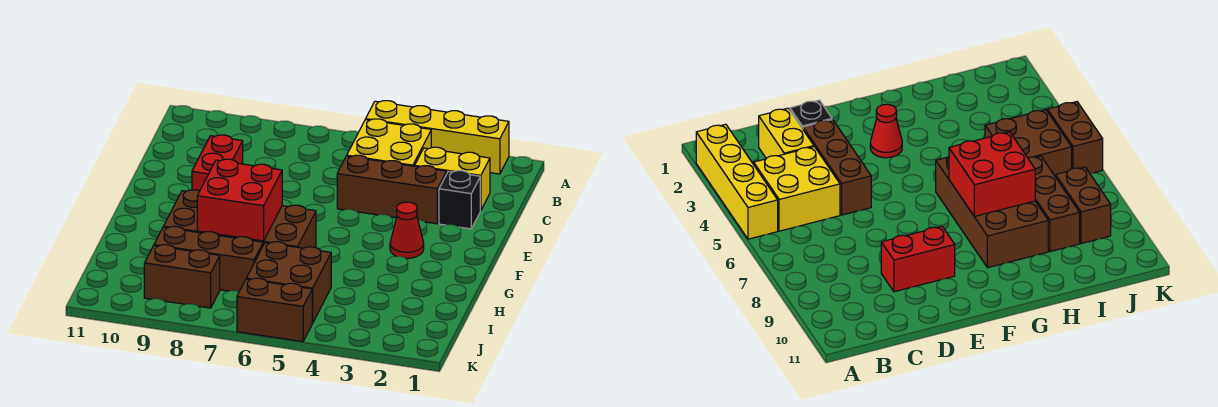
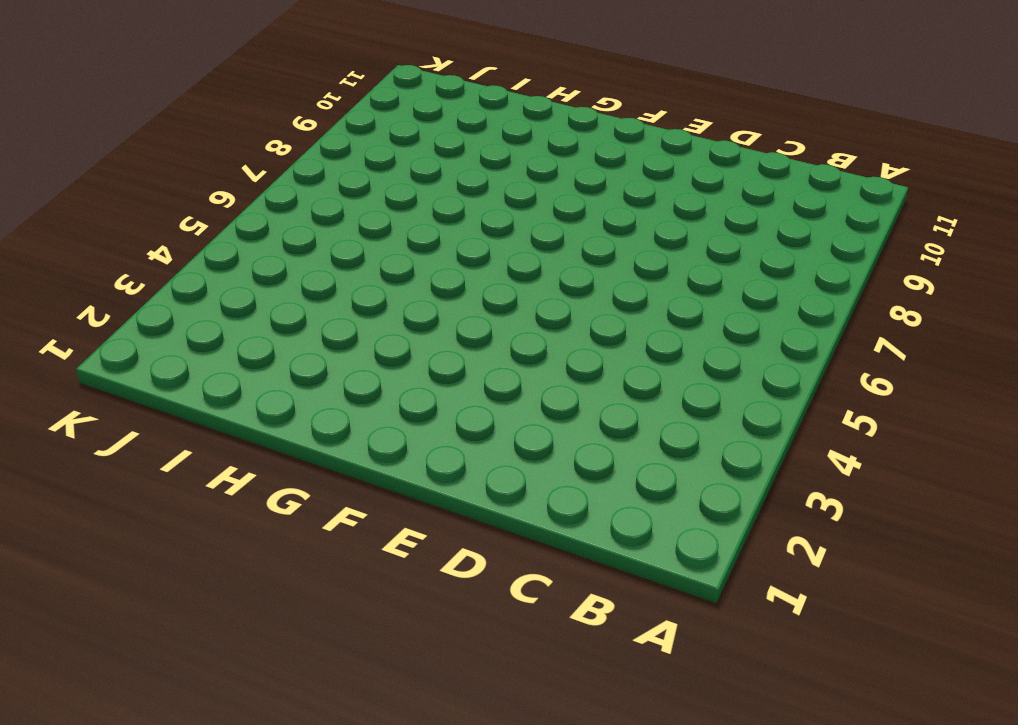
none -> yellow brick A2:A5 level 1
none -> yellow brick B4:C5 level 1
none -> yellow brick C2:C3 level 1

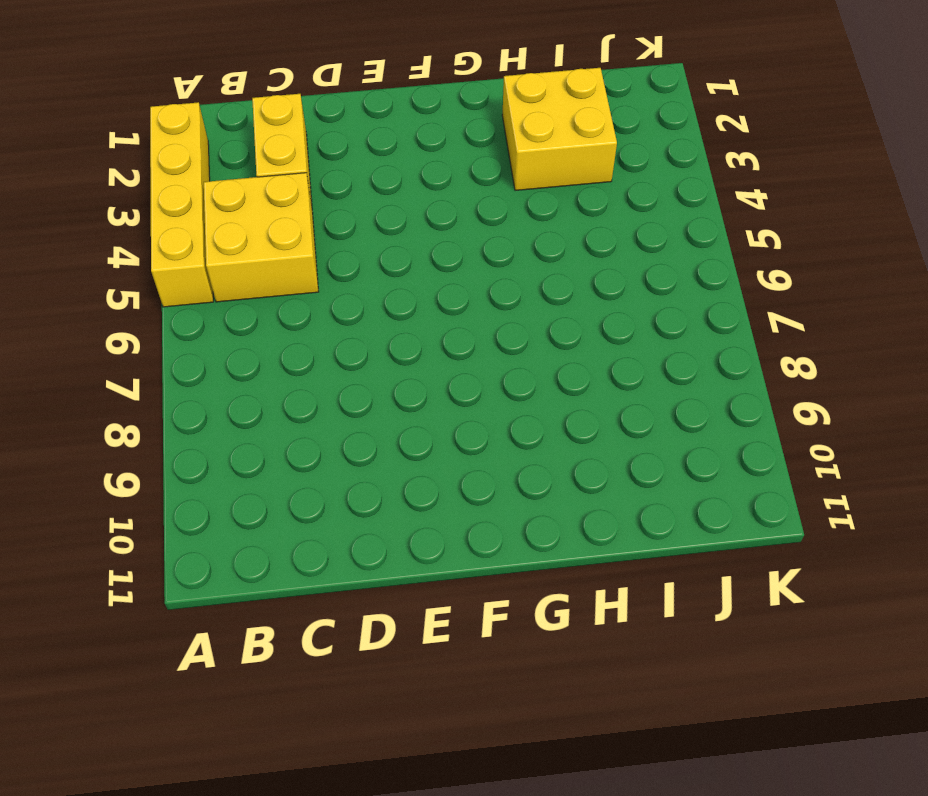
yellow brick H2:I3 level 1 -> none
none -> black brick D2 level 1
none -> brown brick D3:D5 level 1
none -> red brick D9:E9 level 1

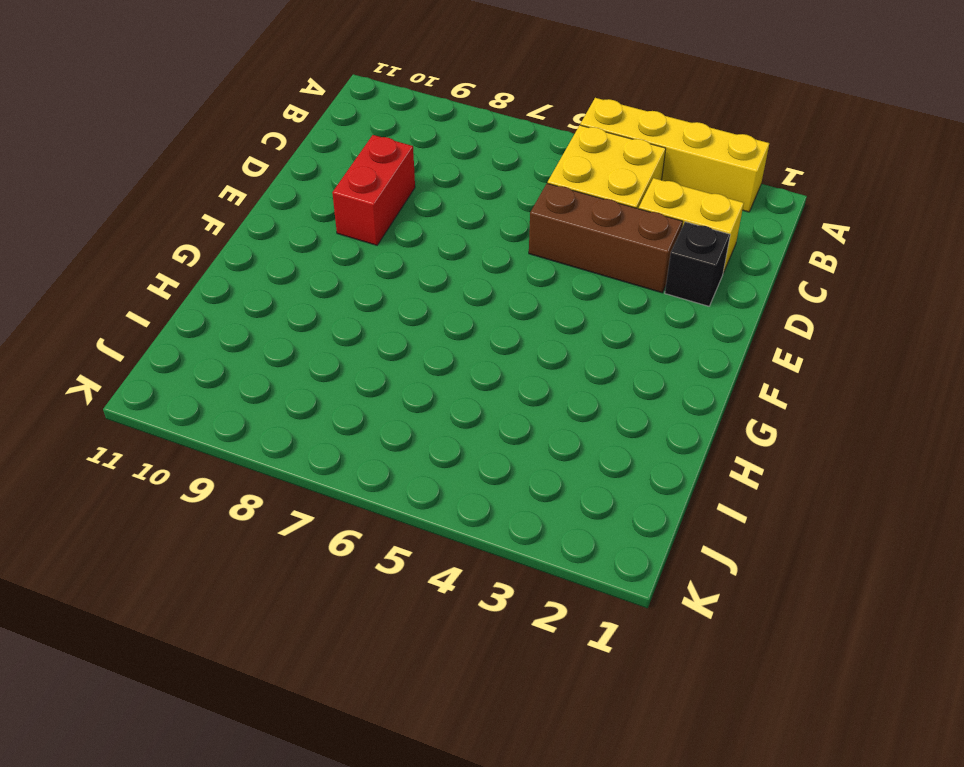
none -> red cone F3 level 1
none -> brown brick G6:H9 level 1
none -> brown brick I5:J6 level 1

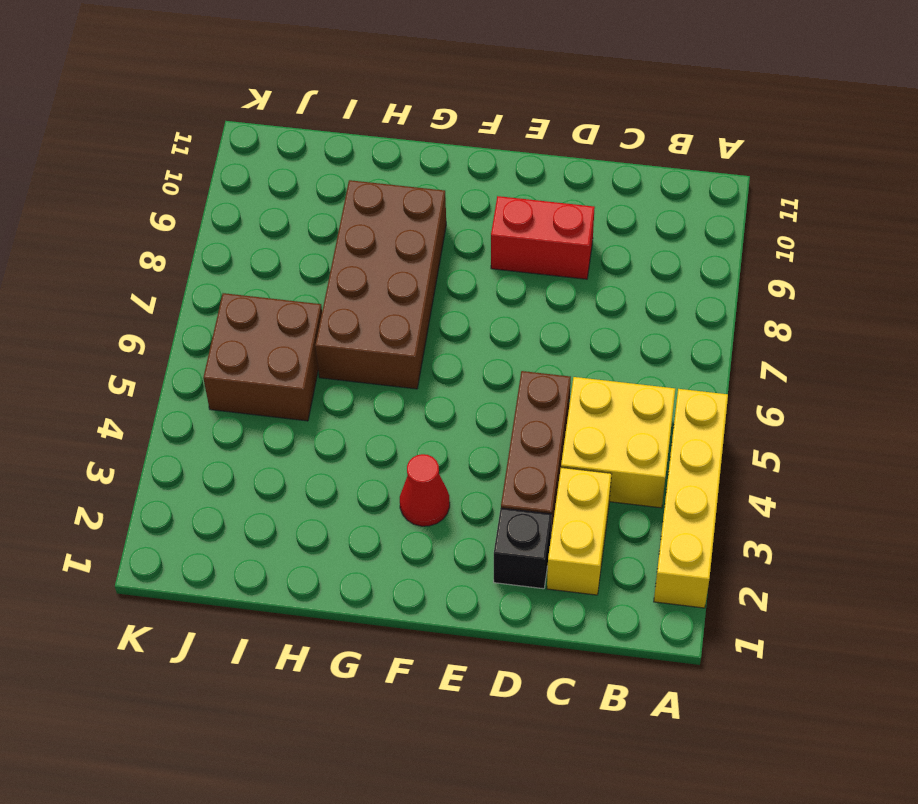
none -> brown brick I7:I9 level 1
none -> brown brick J8:J9 level 1
none -> brown brick K5:K6 level 1

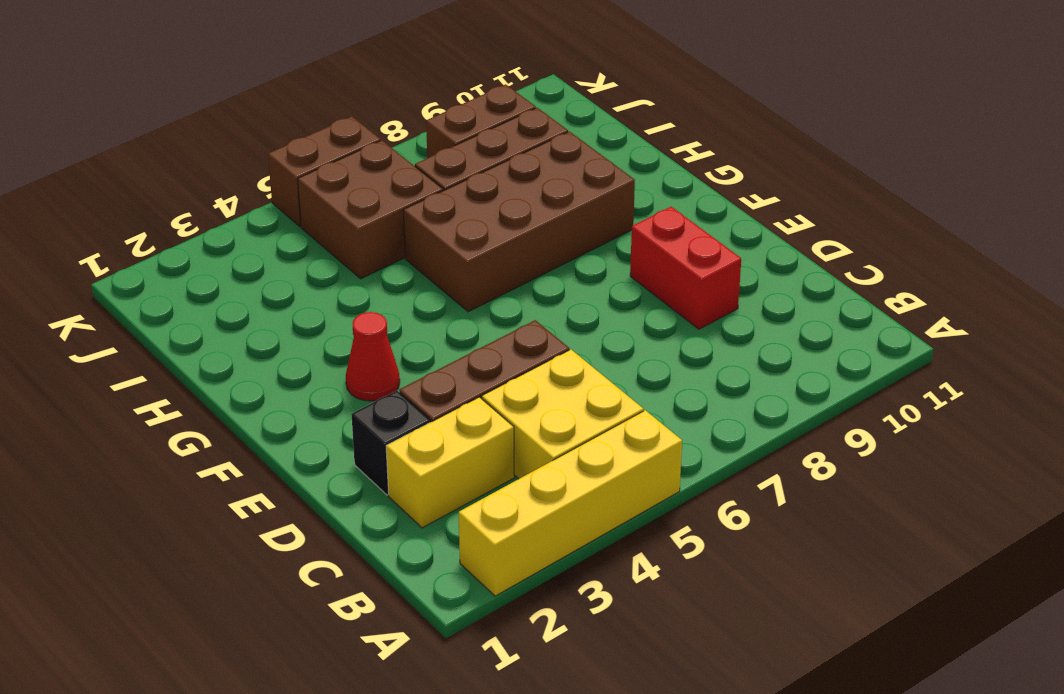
none -> red brick G7:H8 level 2

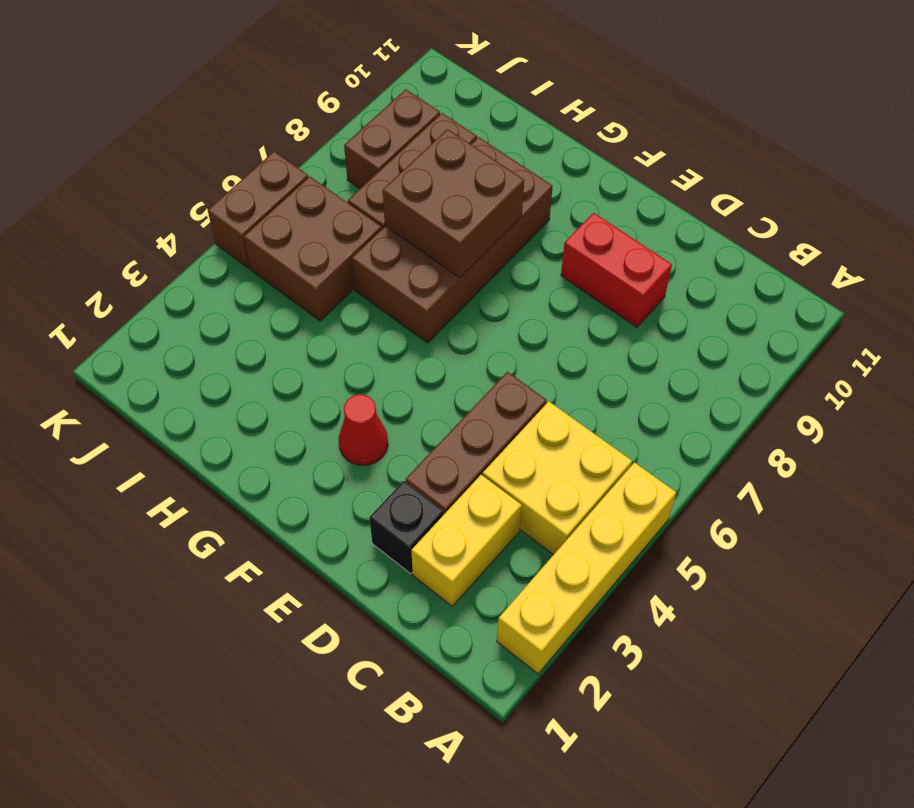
brown brick G7:H8 level 2 -> red brick G7:H8 level 2

